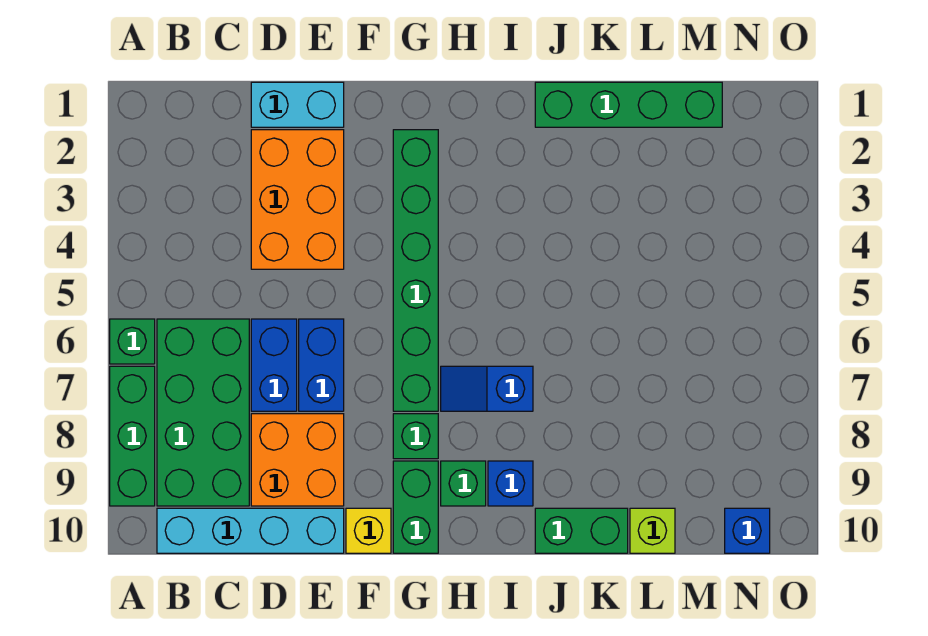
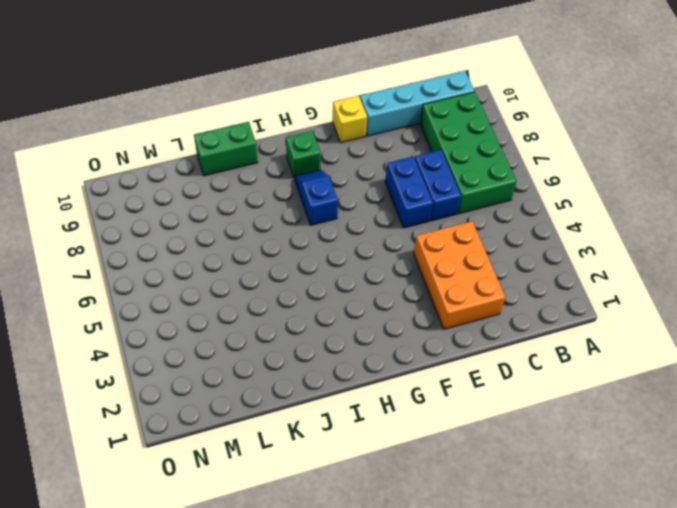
blue slope H7:H8 level 1 top 7 -> blue slope H7:I7 level 1 top I
none -> green brick A6 level 1
none -> green brick A7:A9 level 1
none -> cyan brick D1:E1 level 1

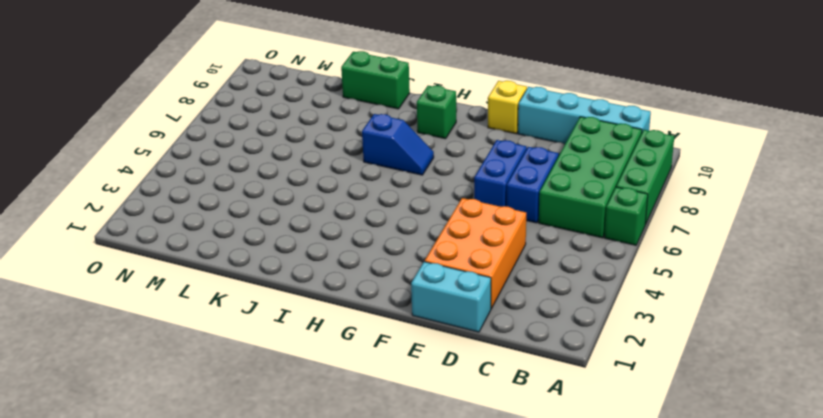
none -> orange brick D8:E9 level 1
none -> green brick G2:G7 level 1
none -> green brick G8 level 1

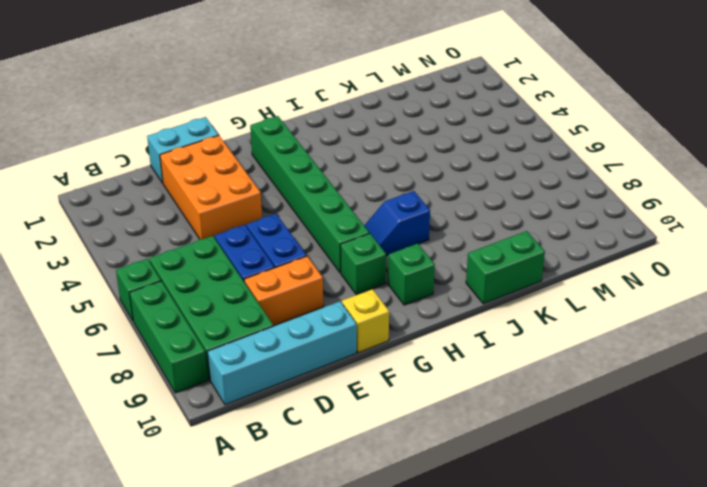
orange brick D8:E8 level 1 -> orange brick D8:E9 level 1
none -> green brick G9:G10 level 1
none -> blue brick I9 level 1
none -> green brick J1:M1 level 1

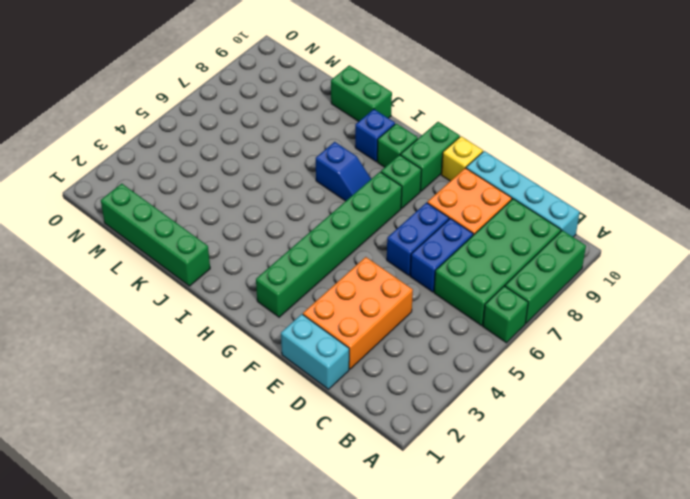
none -> lime brick L10 level 1
none -> blue brick N10 level 1

